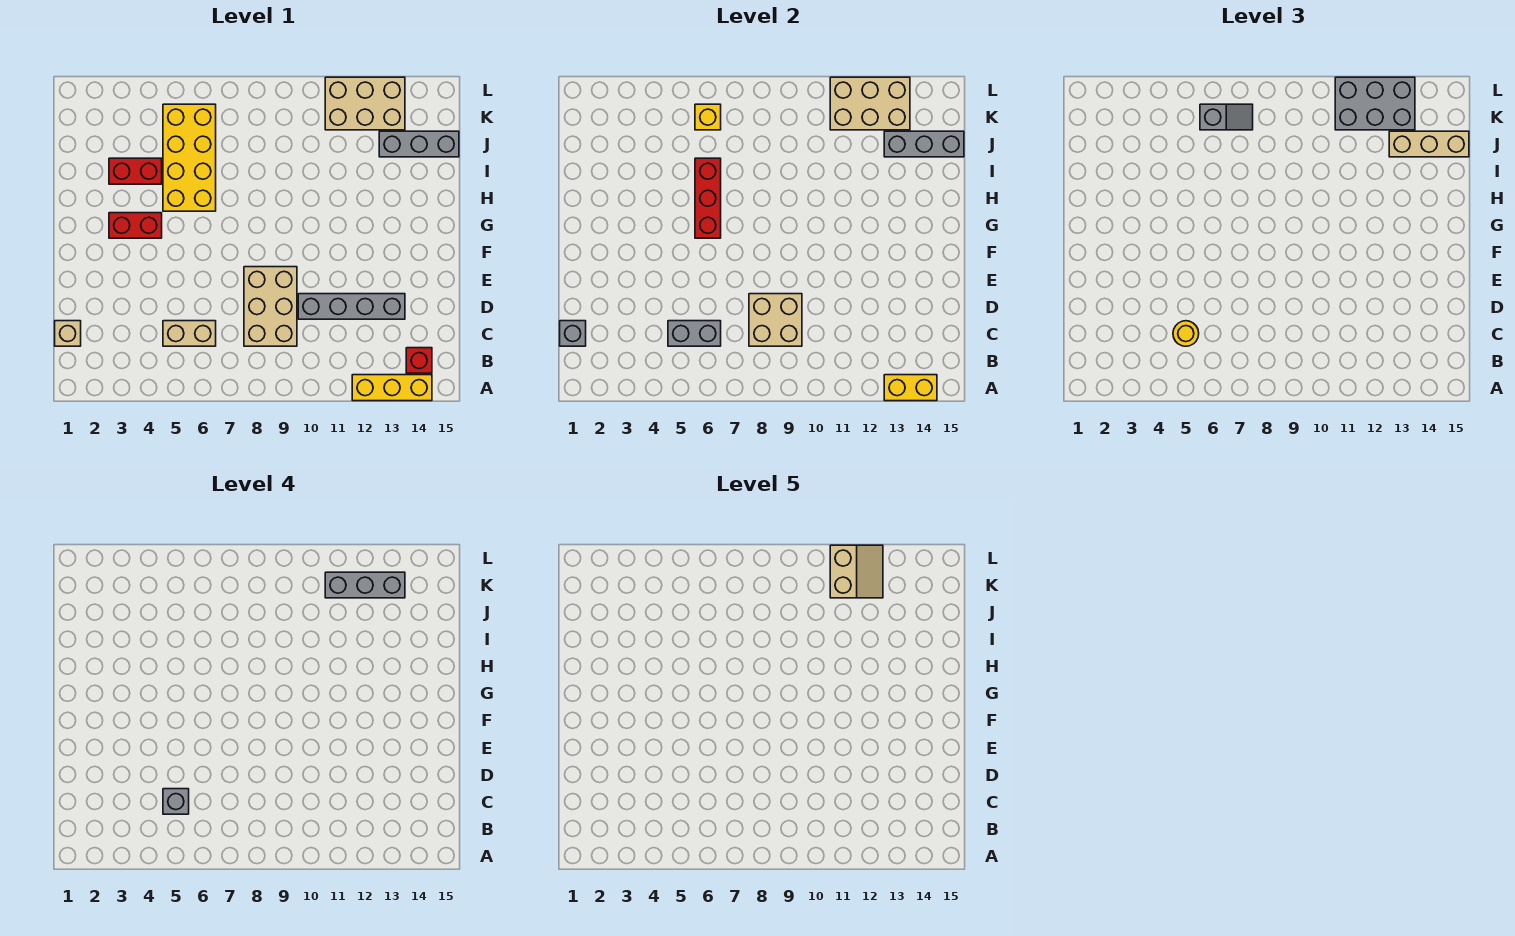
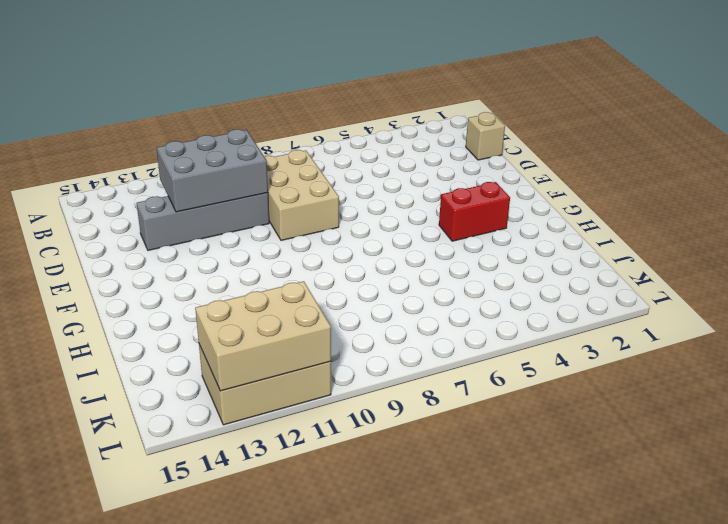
grey brick C10:D12 level 2 -> grey brick K11:L13 level 3
none -> yellow brick A12:A14 level 1
none -> red brick B14 level 1
none -> tan brick C5:C6 level 1

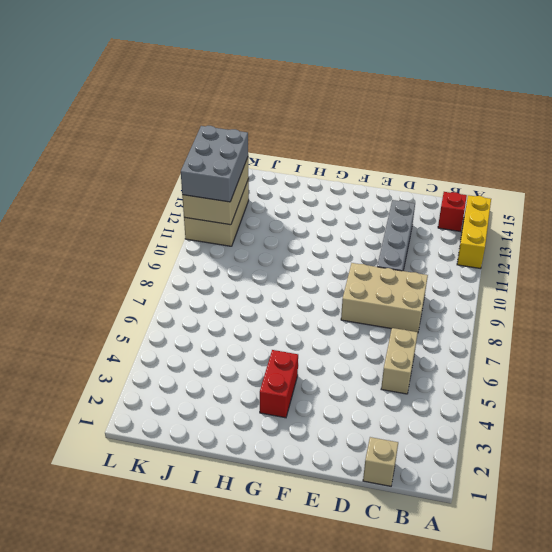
none -> yellow brick H5:K6 level 1
none -> red brick I3:I4 level 1
none -> grey brick J13:J15 level 1

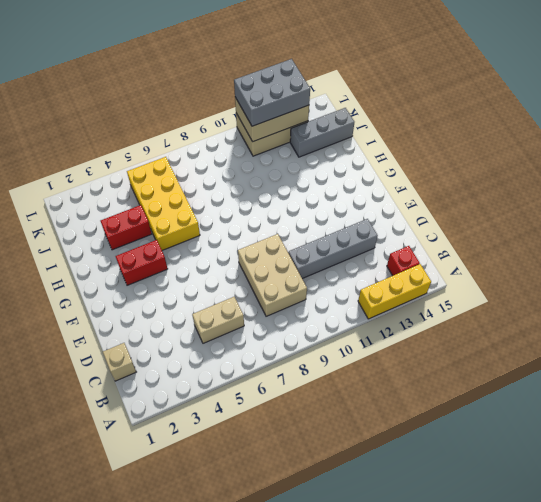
none -> yellow brick A13:A14 level 2
none -> grey brick C1 level 2
none -> grey brick C5:C6 level 2

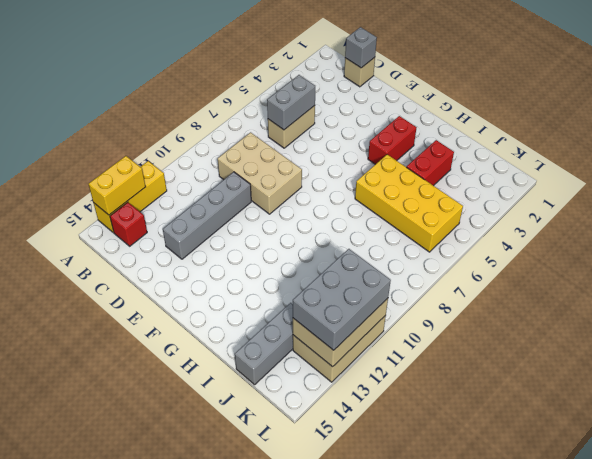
none -> tan brick C8:D9 level 2
none -> red brick G6:I6 level 2
none -> grey brick J13:J15 level 2

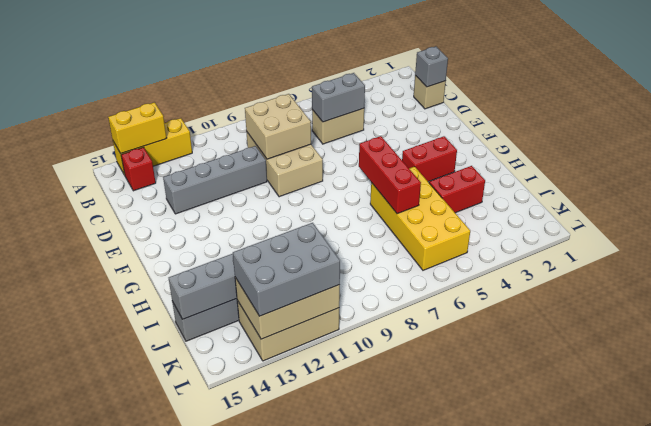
none -> yellow brick K6 level 2
none -> yellow round brick C5 level 3
none -> tan brick J13:J15 level 3

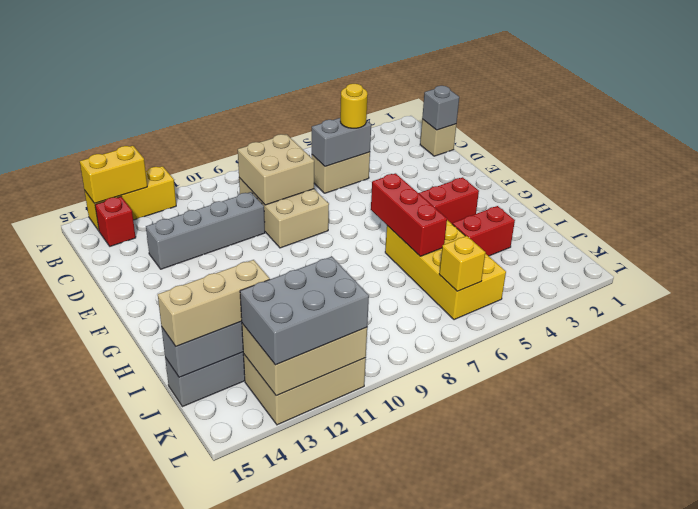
none -> grey slope K6:K7 level 3 top 6
none -> grey brick C5 level 4
none -> grey brick K11:K13 level 4

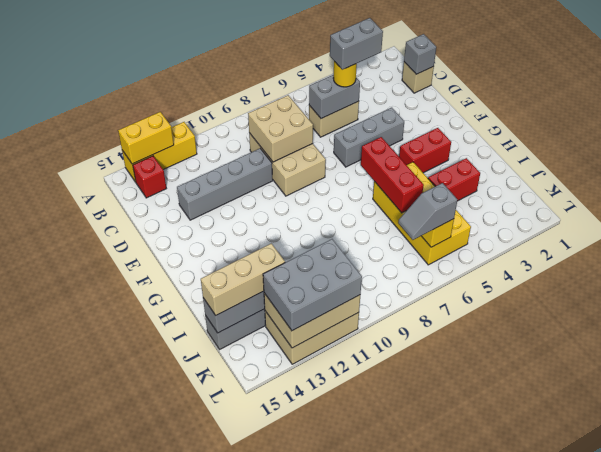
grey brick C4:C5 level 4 -> grey brick C5 level 4
grey brick E4:E6 level 1 -> grey brick K11:K13 level 4
none -> tan slope K11:L12 level 5 top 11

